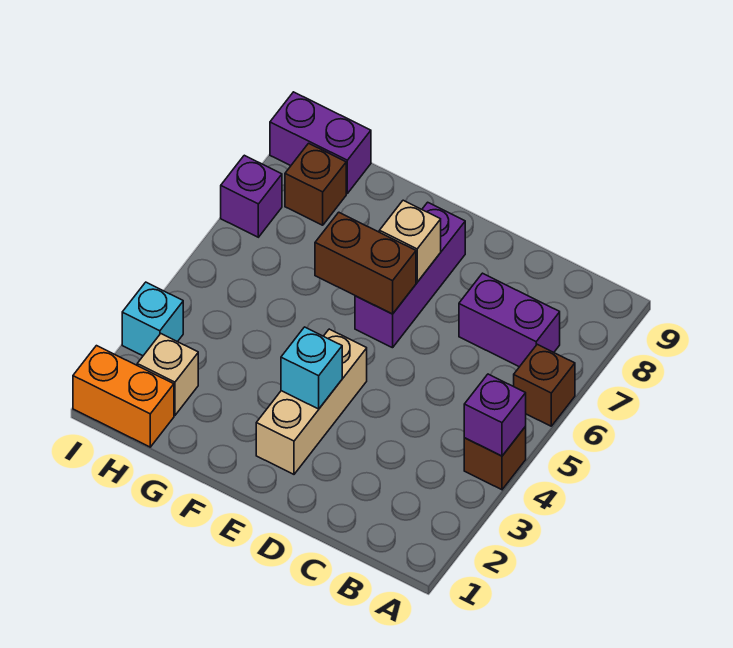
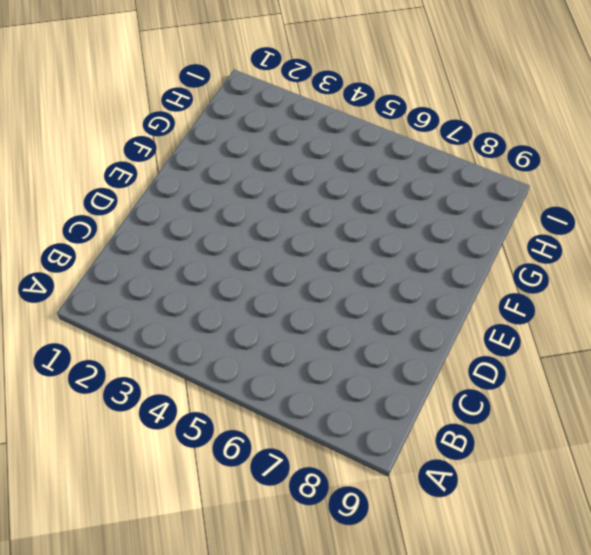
none -> brown brick A4 level 1
none -> brown brick A6 level 1
none -> purple brick B7:C7 level 1

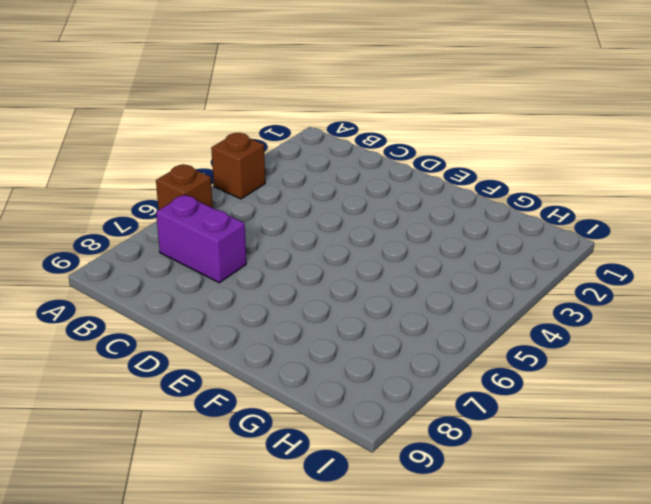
none -> tan brick E2:E4 level 1
none -> purple brick E6:E8 level 1
none -> orange brick H1:I1 level 1

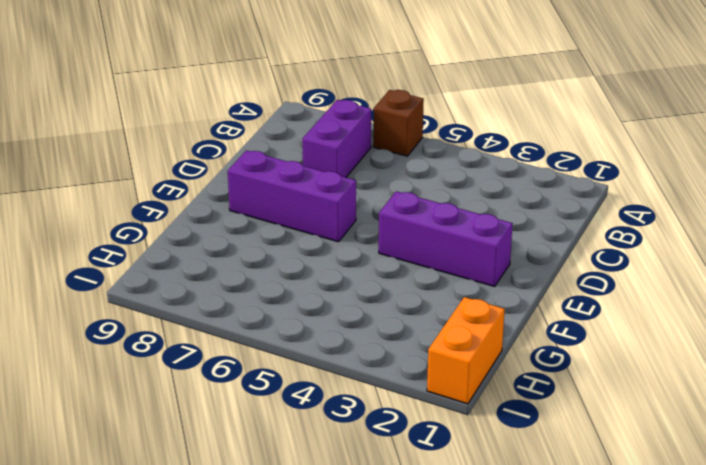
purple brick E2:E4 level 1 -> tan brick E2:E4 level 1
none -> brown brick A4 level 1
none -> tan brick H2 level 1
none -> brown brick H8 level 1

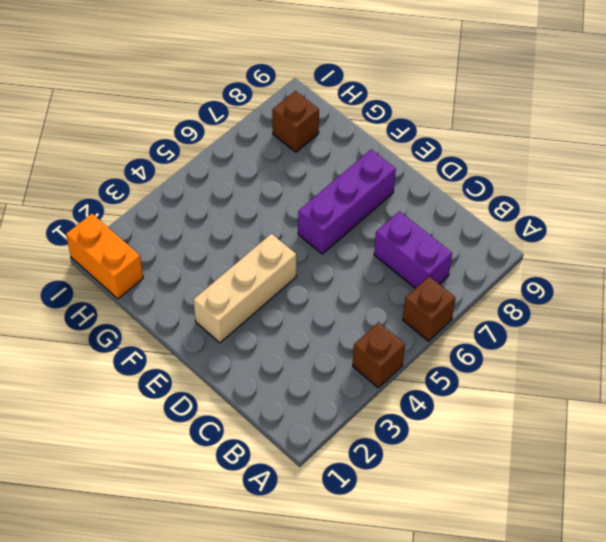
none -> tan brick H2 level 1
none -> purple brick H9:I9 level 1
none -> cyan brick I3 level 1

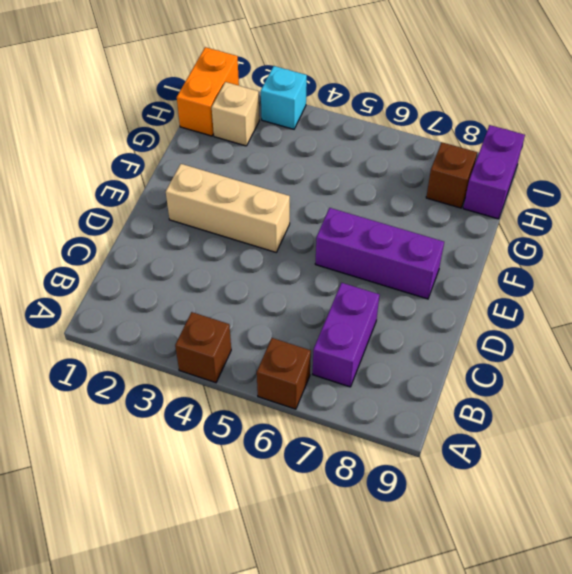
none -> purple brick I7 level 1
none -> purple brick A4 level 2
none -> cyan brick E3 level 2

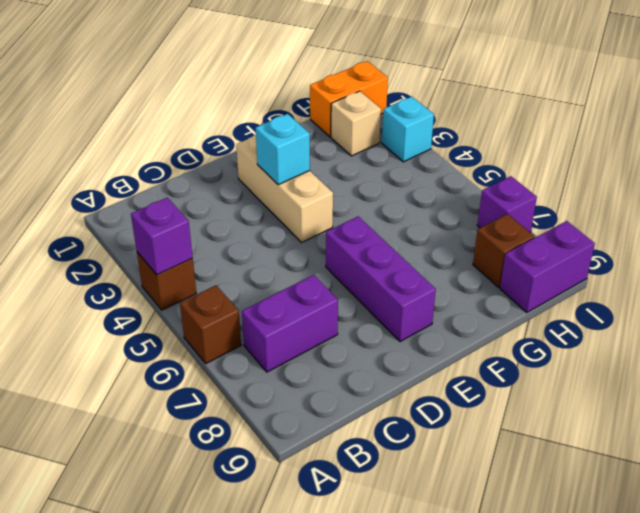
none -> brown brick E6:F6 level 2
none -> tan brick E7 level 2

